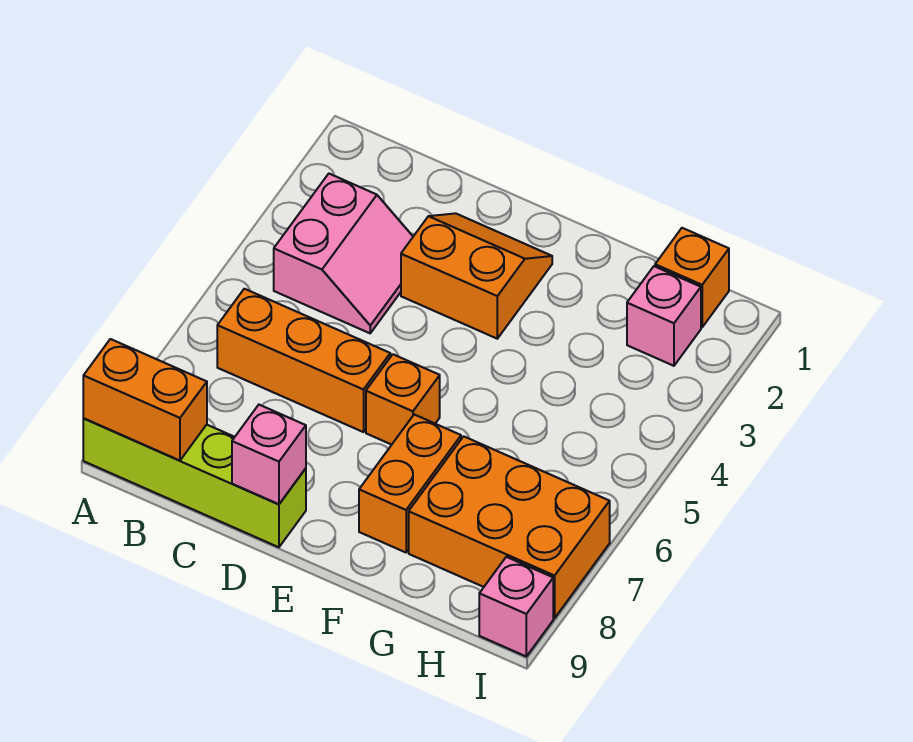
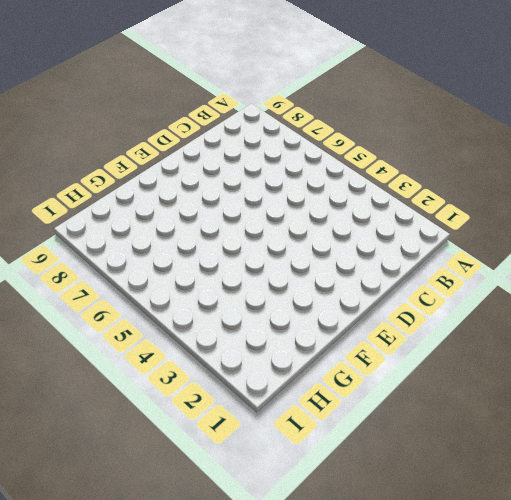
none -> lime brick A9:D9 level 1
none -> pink slope B3:C4 level 1 top B
none -> orange brick B6:D6 level 1

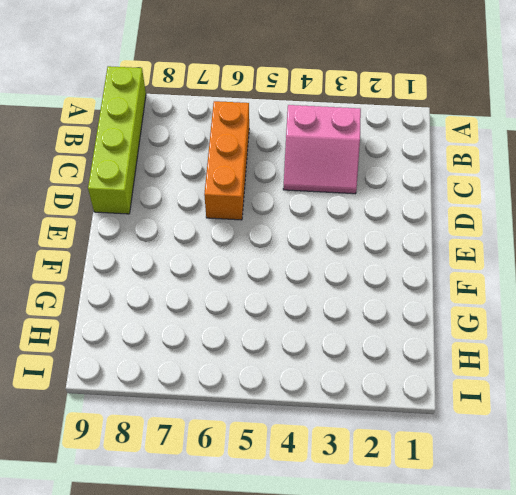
none -> orange slope D2:E3 level 1 top 3
none -> orange brick E6 level 1
none -> orange brick F7:F8 level 1

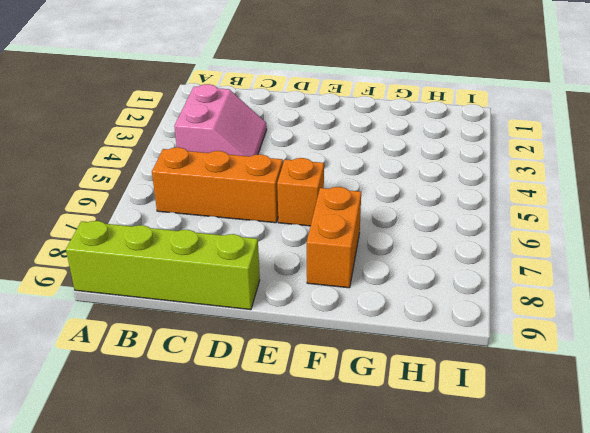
none -> orange slope D2:E3 level 1 top 3
none -> orange brick G7:I8 level 1
none -> orange brick H1 level 1

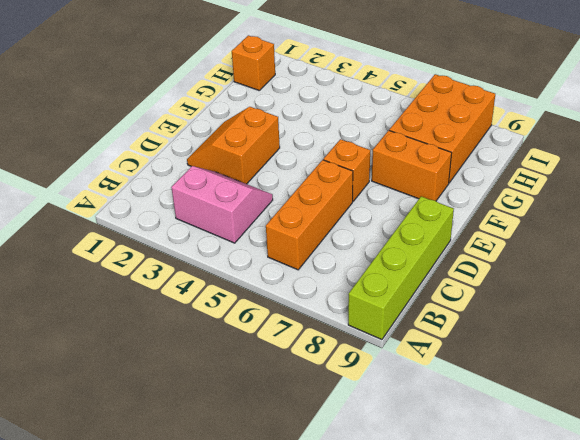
none -> pink brick H2 level 1
none -> pink brick I9 level 1
none -> orange brick A9:B9 level 2

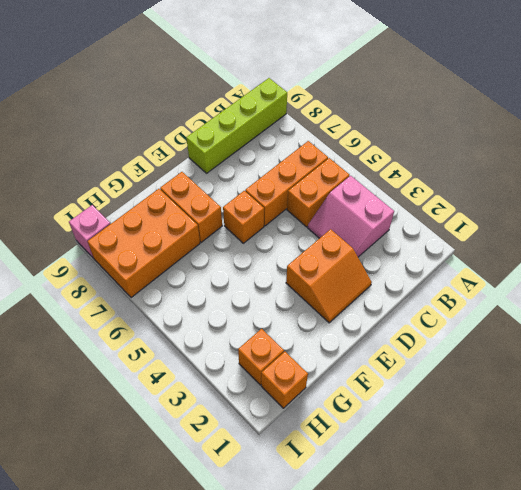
orange brick B5:C5 level 1 -> orange brick A9:B9 level 2
orange brick H2 level 1 -> pink brick H2 level 1
none -> pink brick D9 level 2

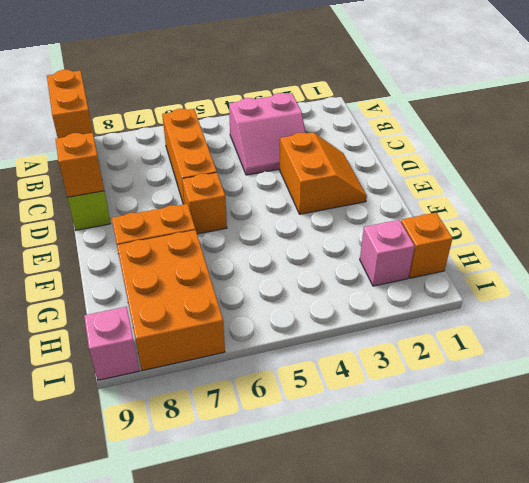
orange brick D9 level 2 -> pink brick D9 level 2

